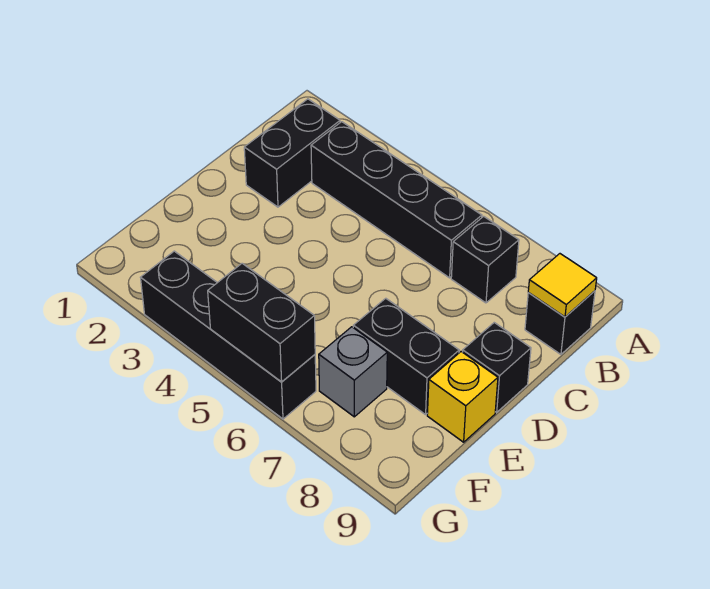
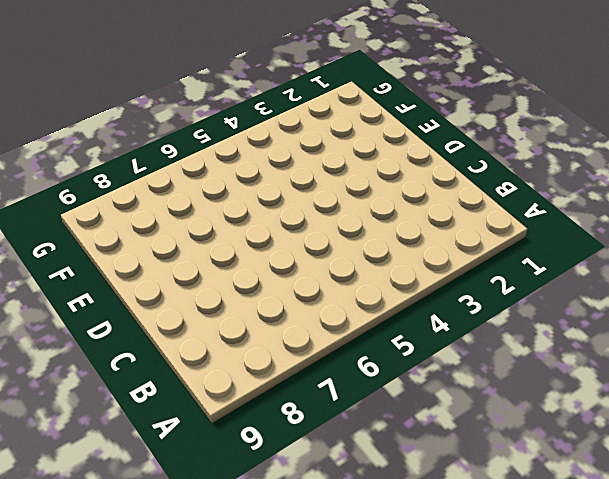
none -> black brick B2:C2 level 1
none -> black brick B3:B6 level 1

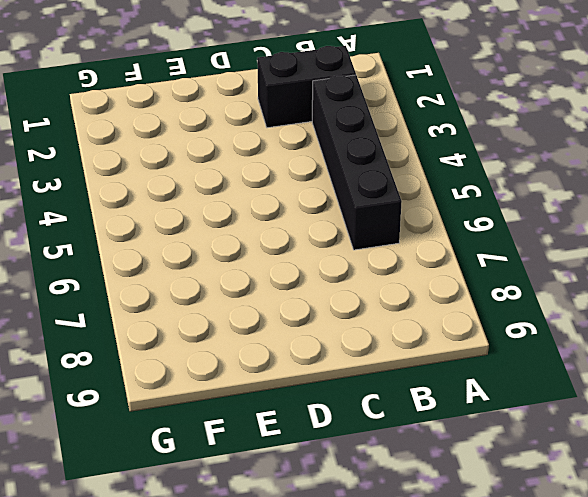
none -> black brick B7 level 1
none -> black brick B9 level 1

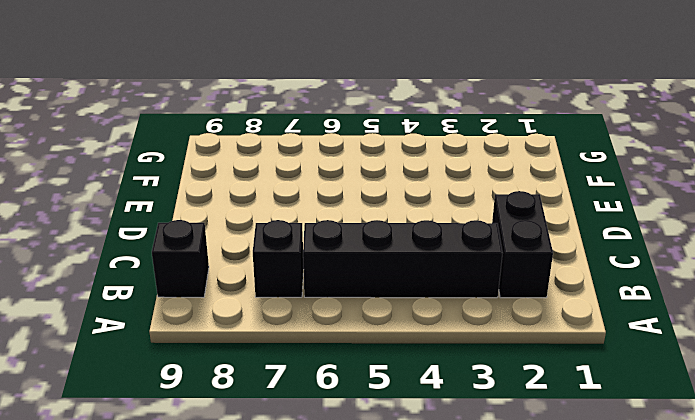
none -> black brick D9 level 1
none -> black brick E7:E8 level 1

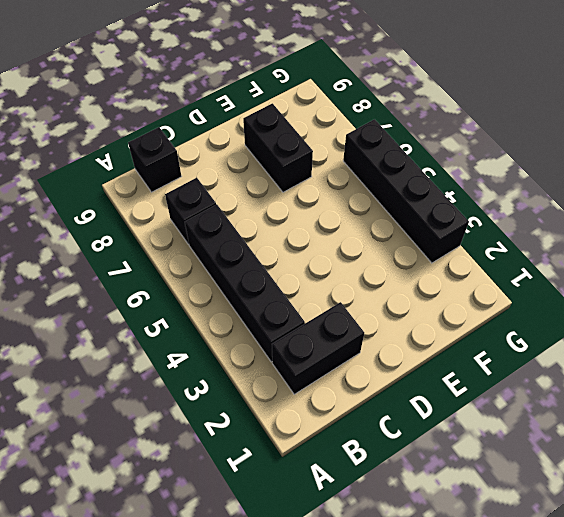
none -> black brick D9 level 1
none -> yellow brick E9 level 1

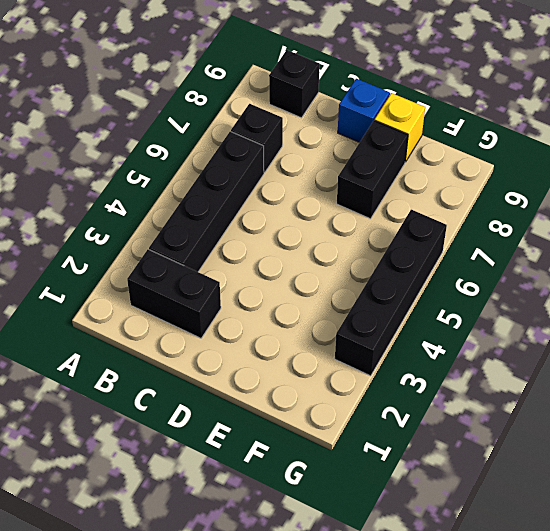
blue brick D9 level 1 -> black brick D9 level 1
none -> grey brick F7 level 1
none -> yellow tile B9 level 2

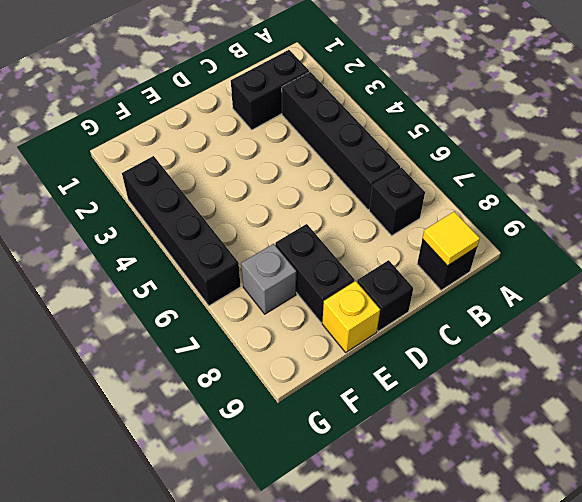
none -> black brick G5:G6 level 2

